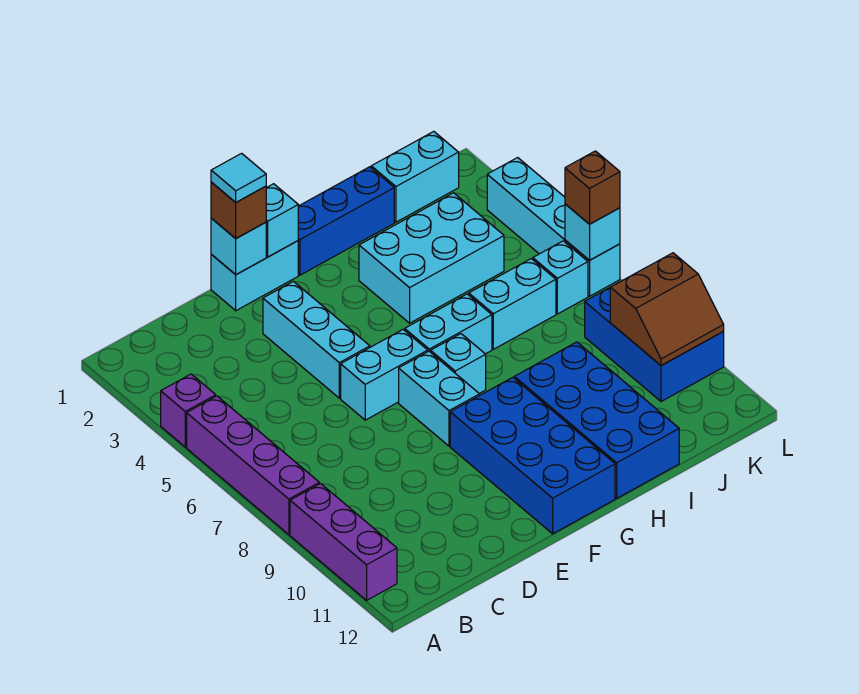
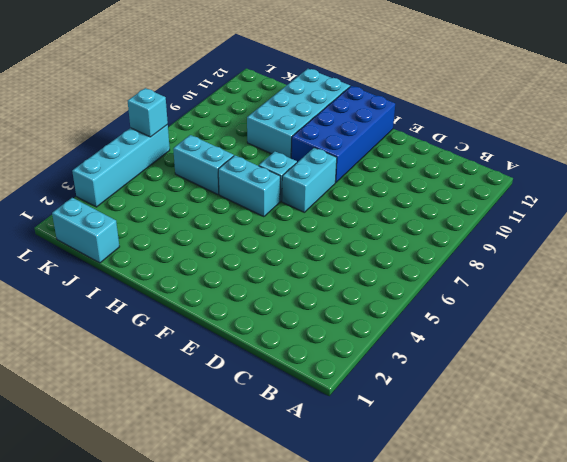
cyan brick H9:I12 level 1 -> blue brick H9:I12 level 1
none -> purple brick A4 level 1
none -> purple brick A5:A8 level 1
none -> purple brick A9:A11 level 1

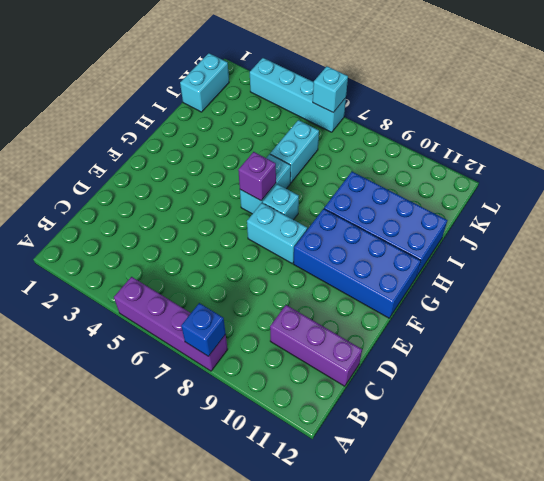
blue brick A8 level 2 -> none
purple brick C10:C12 level 1 -> purple brick A9:A11 level 1
purple brick G6 level 2 -> purple brick A4 level 1
none -> cyan brick E1:F1 level 1
none -> cyan brick E3:E5 level 1
none -> cyan brick E6:F6 level 1

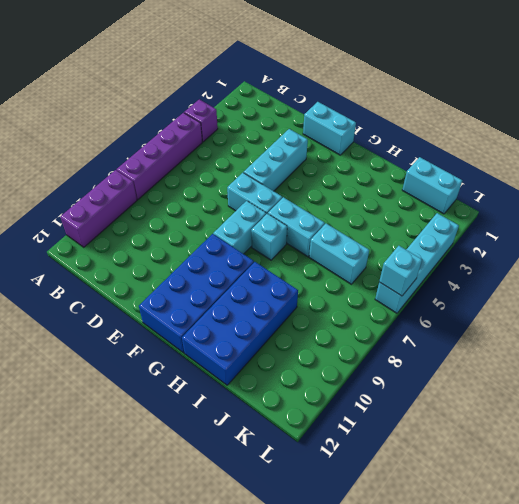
none -> blue brick G1:I1 level 1
none -> cyan brick H3:J4 level 1
none -> cyan brick K6 level 1

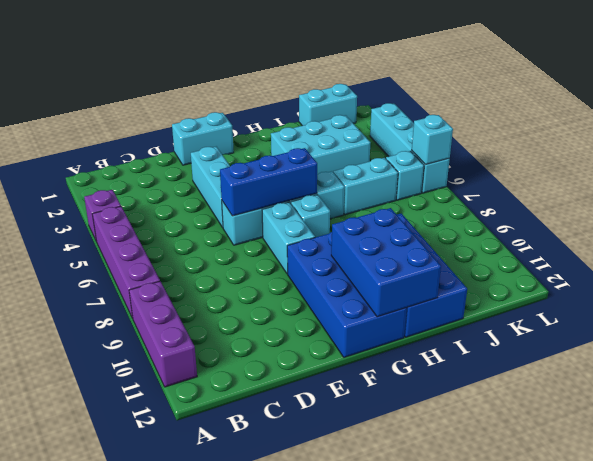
blue brick E6:G6 level 2 -> blue brick G1:I1 level 1
blue brick G10:H12 level 2 -> blue brick K8:L10 level 1
none -> cyan brick E1 level 2
none -> cyan brick F1 level 2
none -> brown slope K9:L10 level 2 top 9

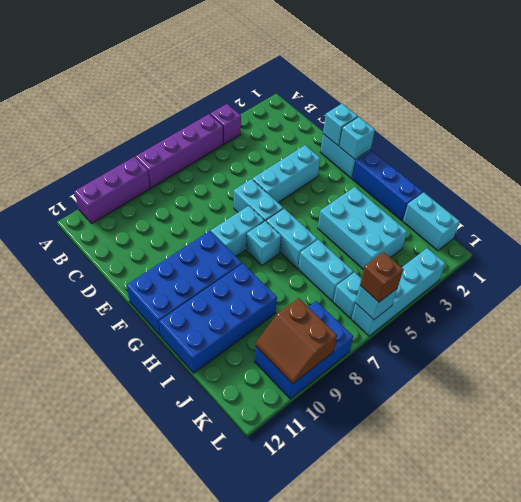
none -> brown brick E1 level 3
none -> cyan tile E1 level 4

